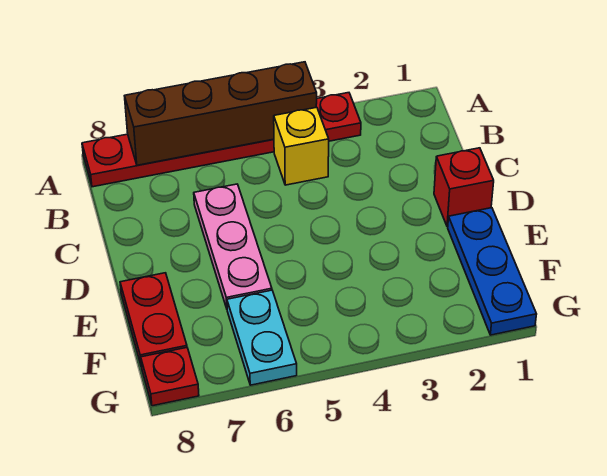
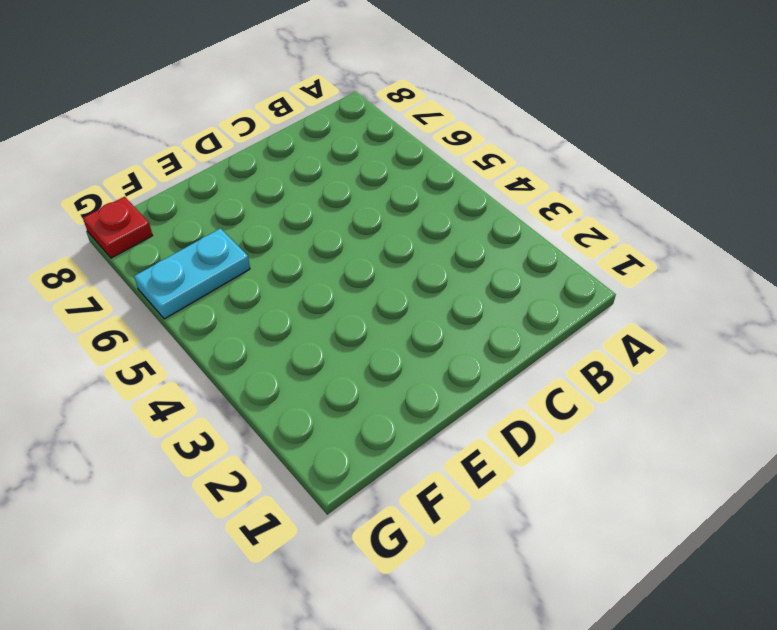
none -> red plate A3:A8 level 1
none -> yellow brick B4 level 1

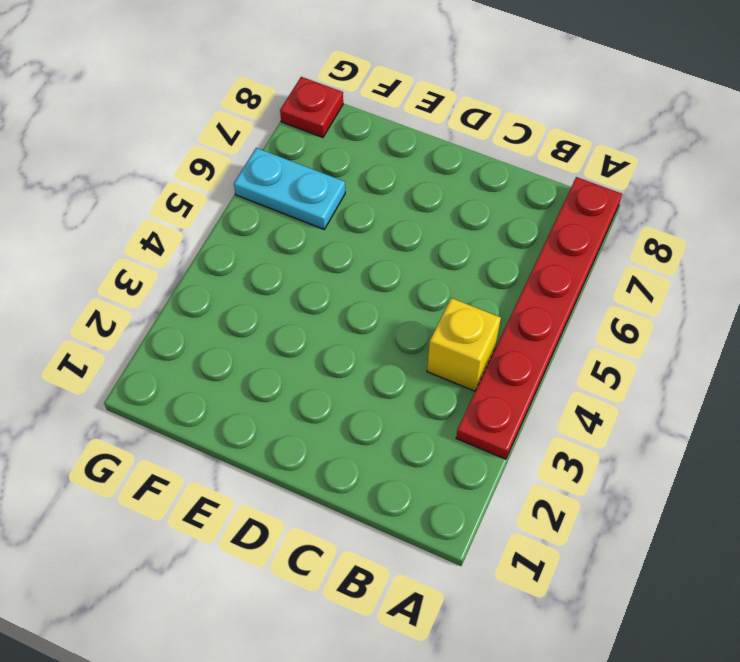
none -> pink plate C6:E6 level 1
none -> red brick D1 level 1

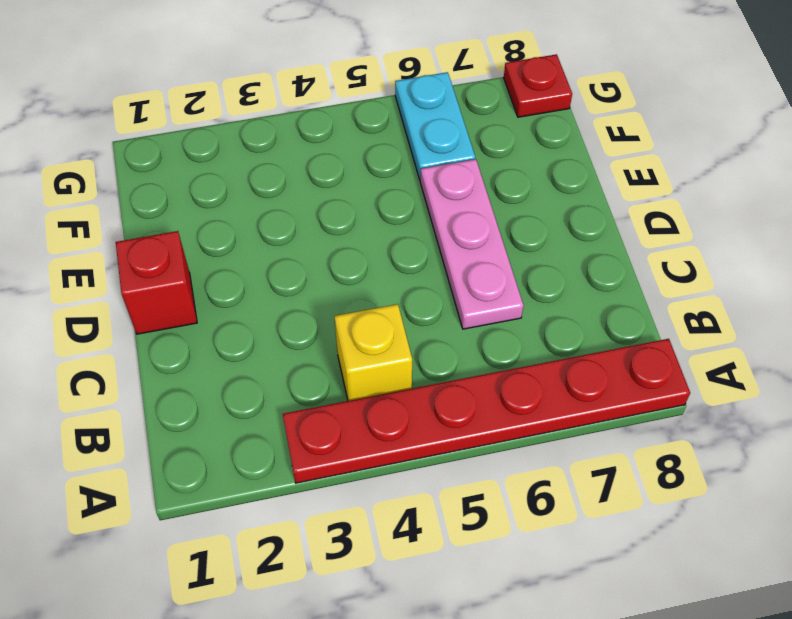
none -> blue plate E1:G1 level 1
none -> red plate E8:F8 level 1

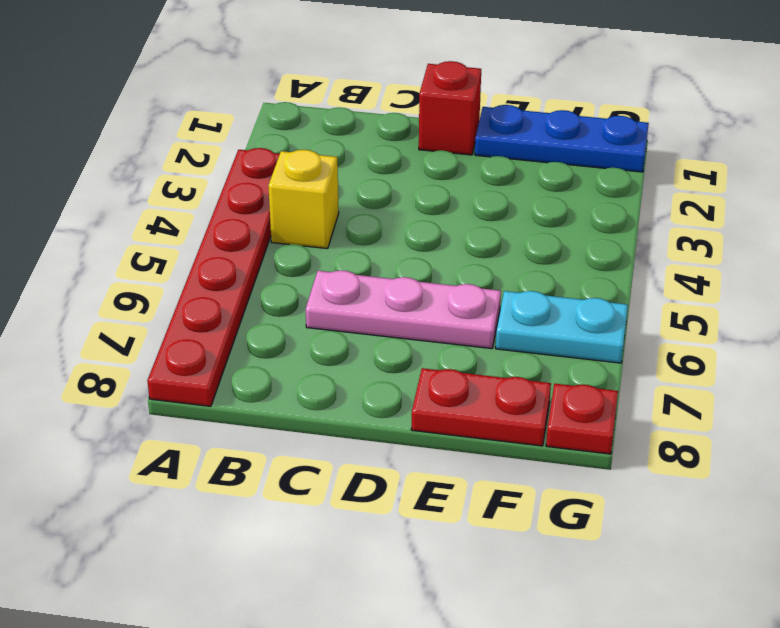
none -> brown brick A4:A7 level 2

